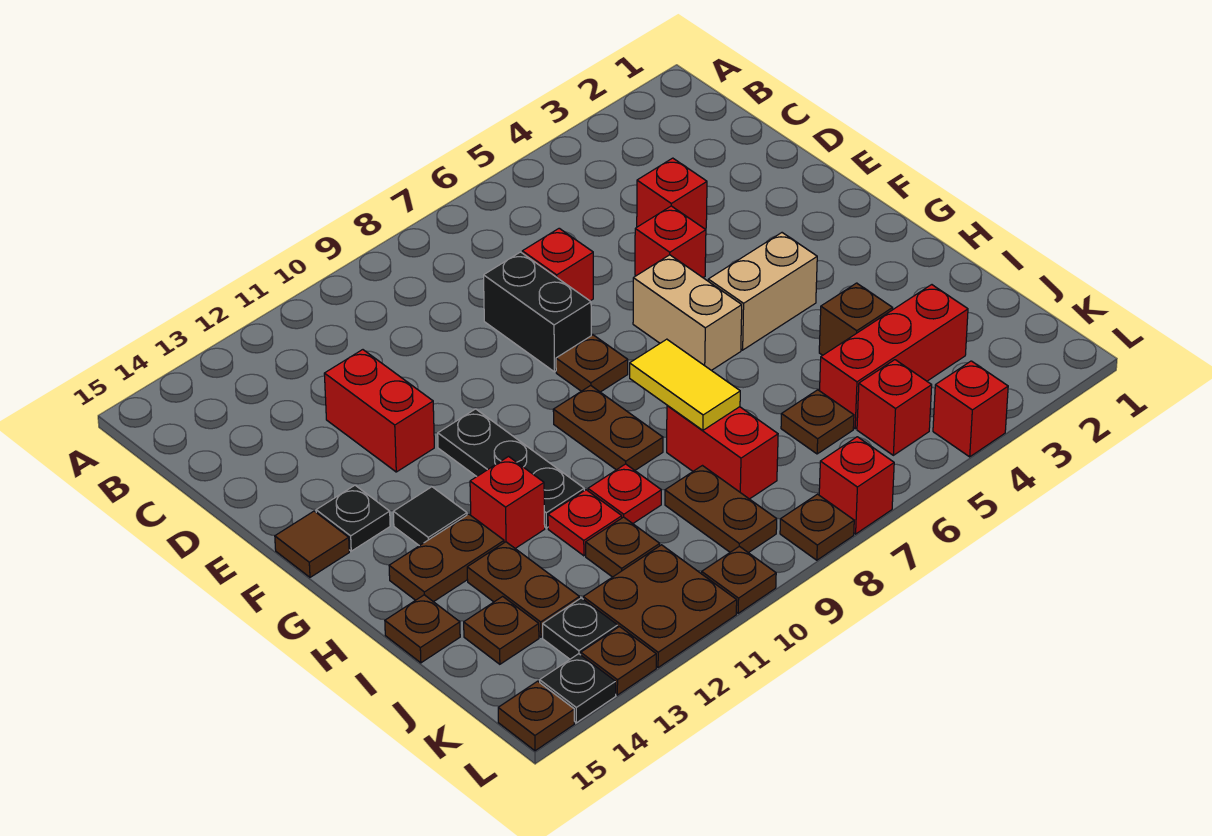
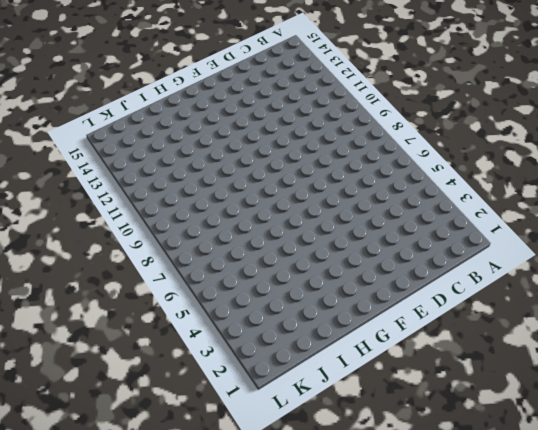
none -> red brick D4 level 1
none -> red brick D7 level 1
none -> black brick D8:E8 level 1
none -> red brick D12:E12 level 1

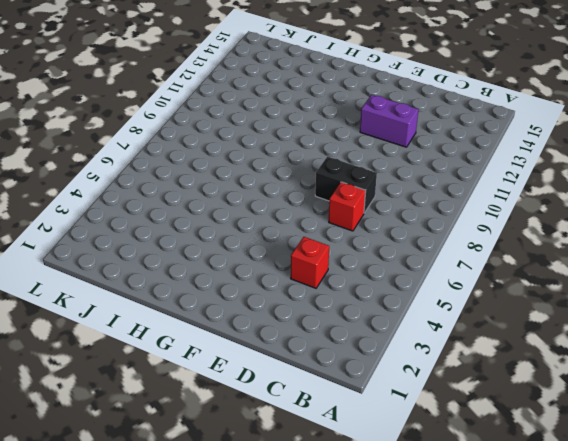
purple brick D12:E12 level 1 -> red brick D12:E12 level 1
none -> red brick E5 level 1
none -> tan brick F6:G6 level 1
none -> brown plate F8 level 1
none -> black plate F11:H11 level 1

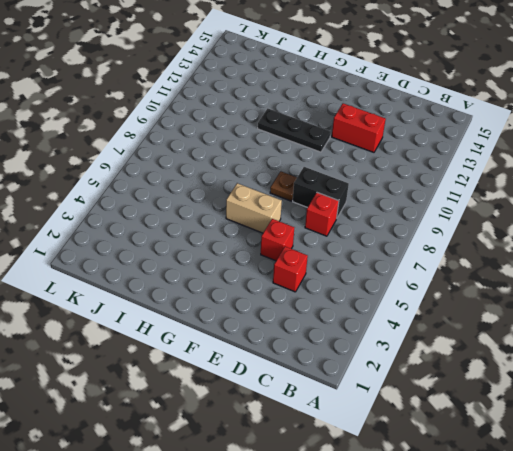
none -> black plate F14 level 1
none -> brown tile F15 level 1
none -> tan brick G4:G5 level 1
none -> brown plate G9:H9 level 1

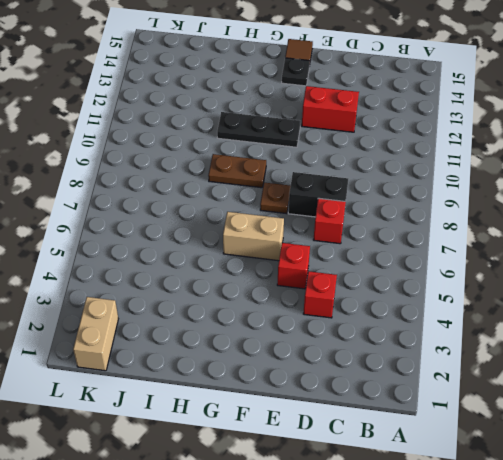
tan brick K1:K2 level 1 -> tan brick G4:G5 level 1
none -> black tile G13 level 1
none -> red brick H12 level 1
none -> brown plate H13:H14 level 1
none -> brown brick I4 level 1

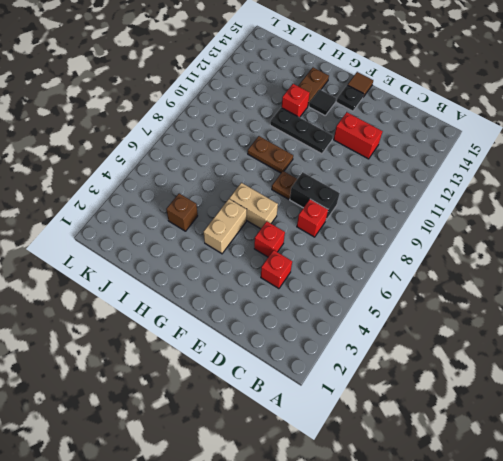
none -> red brick I8:J8 level 1
none -> red plate I10 level 1
none -> red plate I11 level 1
none -> brown plate I13:J13 level 1

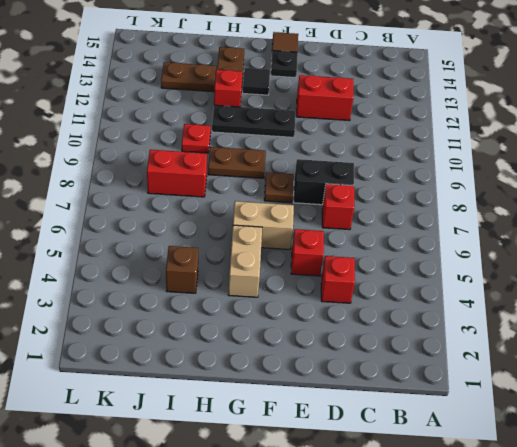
none -> red plate I11 level 1
none -> brown plate I15 level 1
none -> red brick J3:J5 level 1
none -> brown plate J6 level 1

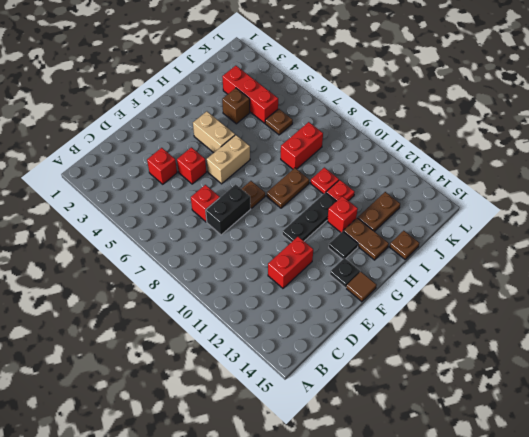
none -> brown plate J9:K9 level 1
none -> brown plate J11 level 1
none -> brown plate J14 level 1
none -> red brick K5 level 1

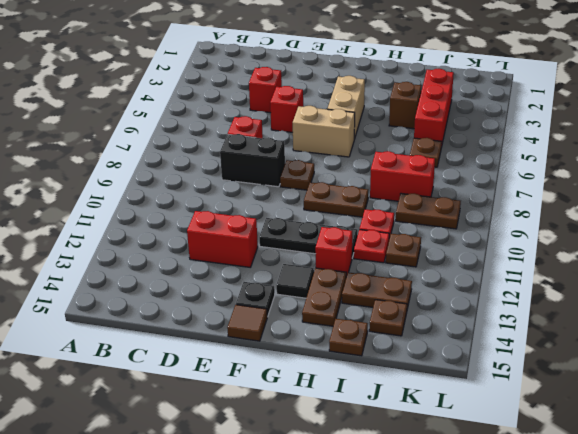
none -> red brick K5 level 1
none -> brown plate K11:L12 level 1
none -> black plate K13 level 1
none -> red brick L4 level 1

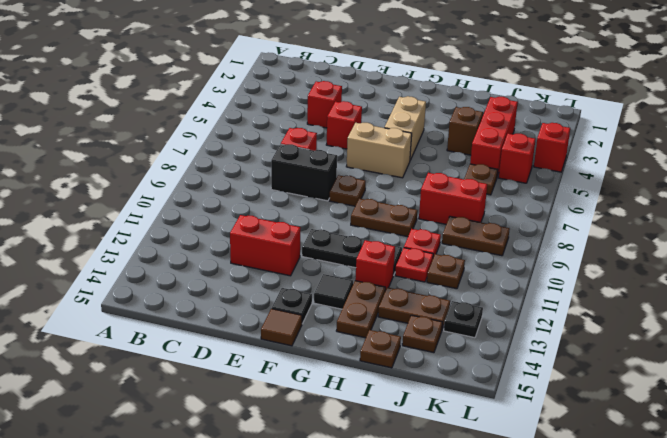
none -> brown plate K11:L12 level 1
none -> red brick L7 level 1
none -> brown plate L8 level 1
none -> brown plate L10 level 1

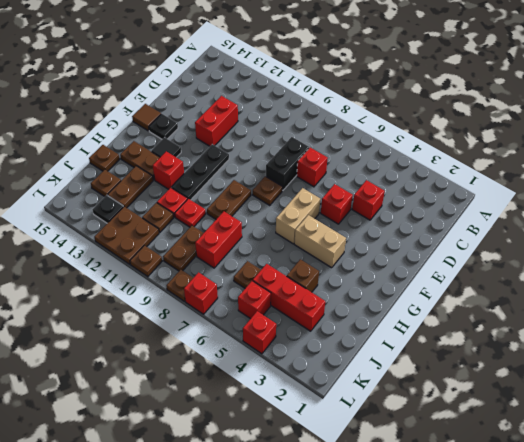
none -> brown plate L13 level 1
none -> black plate L14 level 1
none -> brown plate L15 level 1
none -> yellow tile H8:I8 level 2

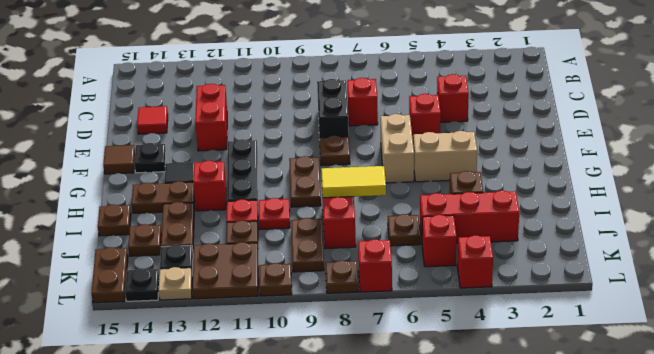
red tile D14 level 1 -> none
yellow tile I7:I8 level 2 -> yellow tile H8:I8 level 2
brown plate K15:L15 level 1 -> brown plate L15 level 1
tan plate L13 level 1 -> brown plate L13 level 1

